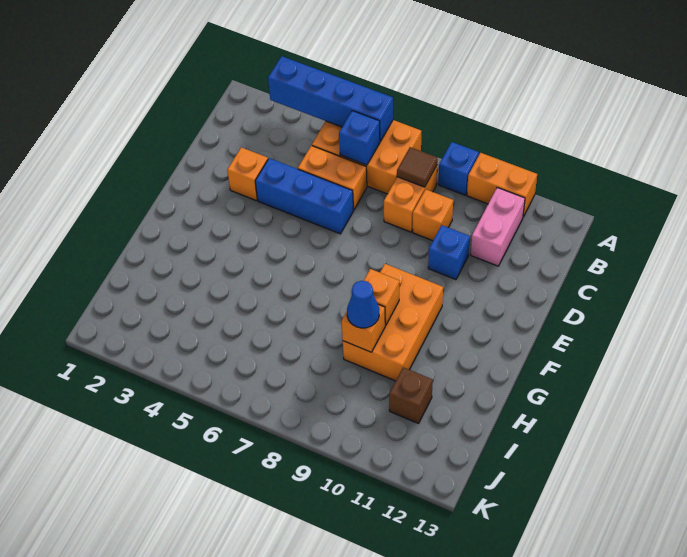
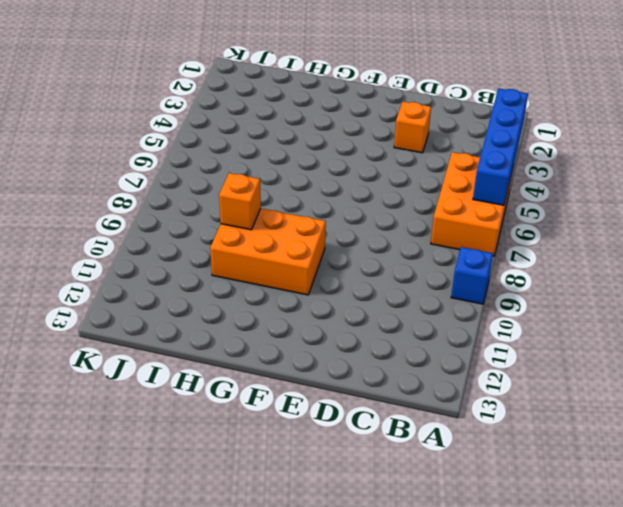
none -> orange brick A10:A11 level 1
none -> orange brick B8:C8 level 1
none -> pink brick B11:C11 level 1

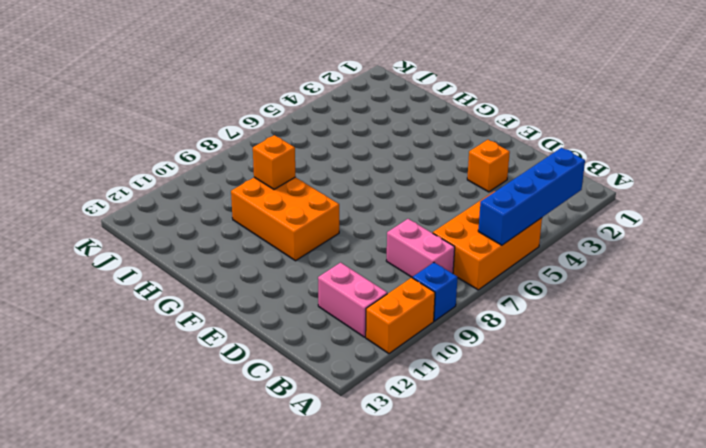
pink brick B8:C8 level 1 -> orange brick B8:C8 level 1
none -> orange brick C5:C6 level 1
none -> orange brick C9 level 1
none -> blue brick D4:D6 level 1

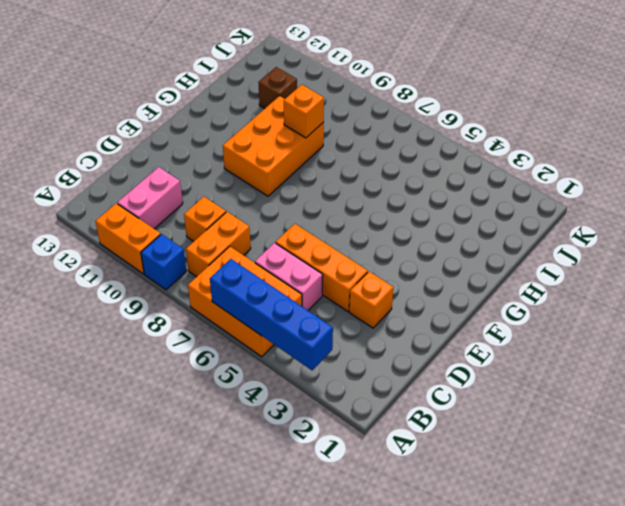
pink brick C5:C6 level 1 -> orange brick C5:C6 level 1
orange brick D4:D6 level 1 -> blue brick D4:D6 level 1
none -> blue brick D10 level 1
none -> blue brick B6 level 2
none -> brown tile B8 level 2

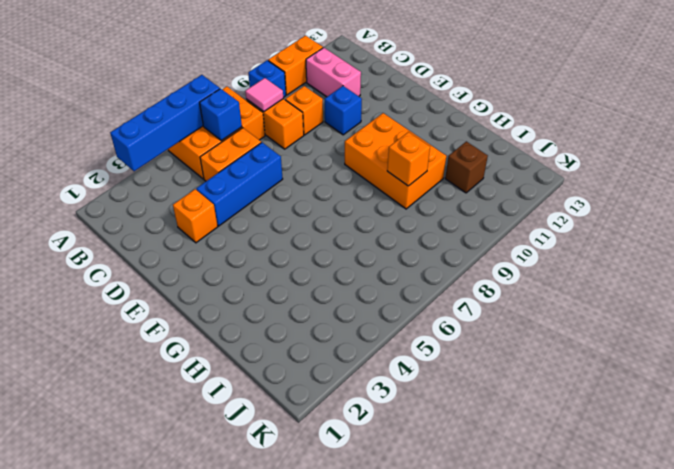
pink tile B8 level 2 -> brown tile B8 level 2
none -> orange brick G9 level 2
none -> blue cone H9 level 3

